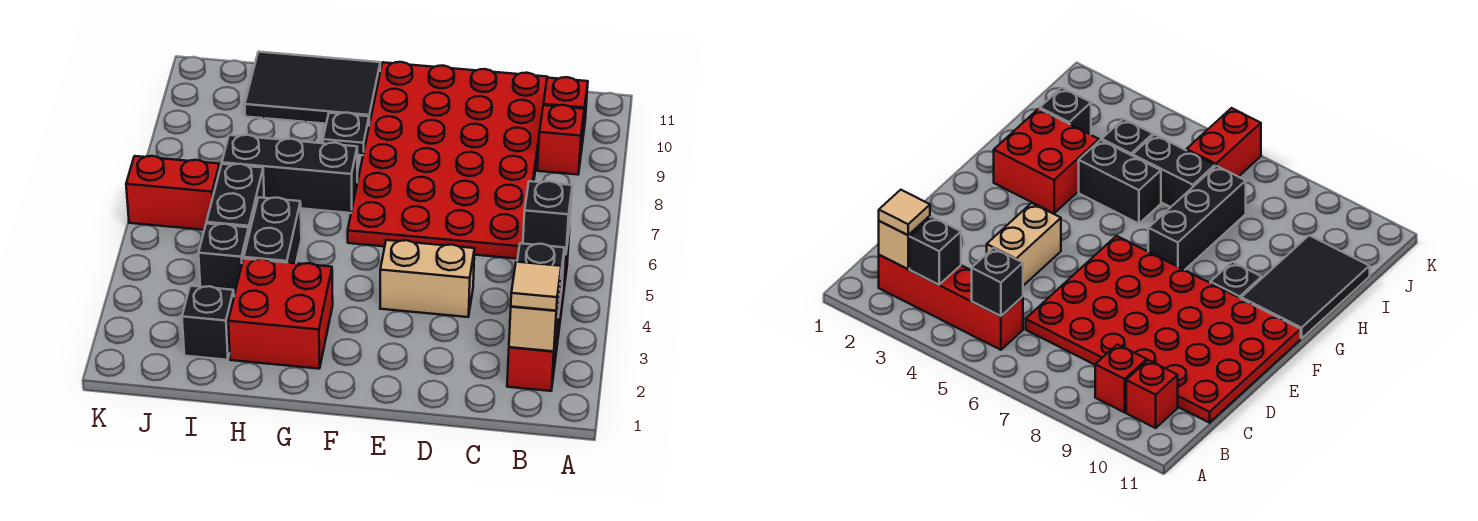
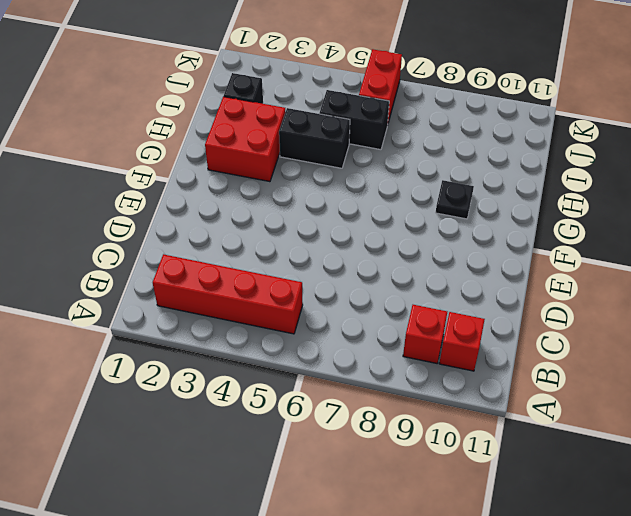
none -> red plate C6:F11 level 1
none -> tan brick D4:E4 level 1
none -> black brick G7:I7 level 1

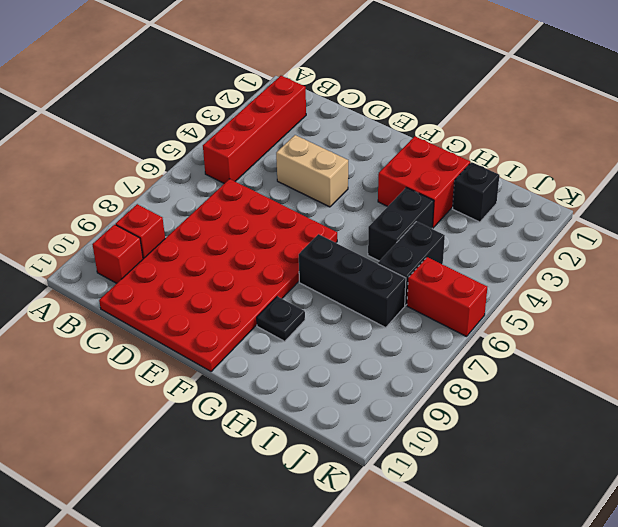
none -> black tile G10:I11 level 1
none -> black brick I4 level 1
none -> tan brick B2 level 2

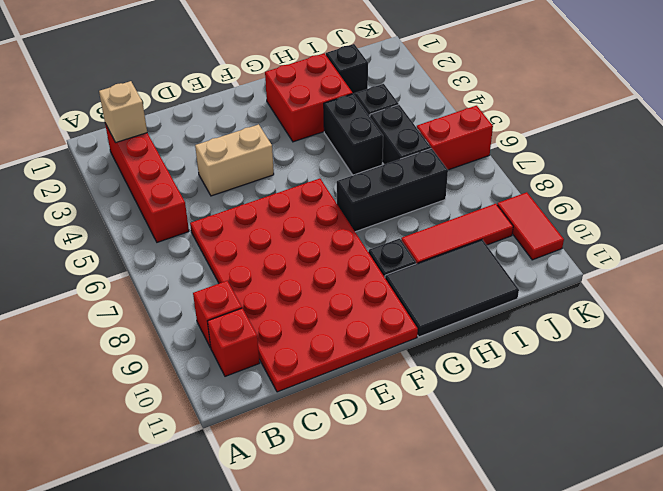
red tile H9:J9 level 1 -> none
red tile K9:K10 level 1 -> none
none -> black brick B3 level 2
none -> black brick B5 level 2
none -> tan tile B2 level 3

